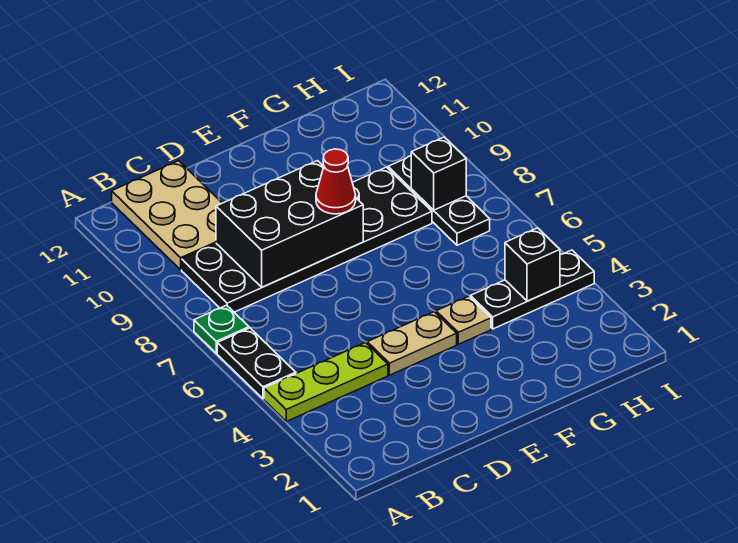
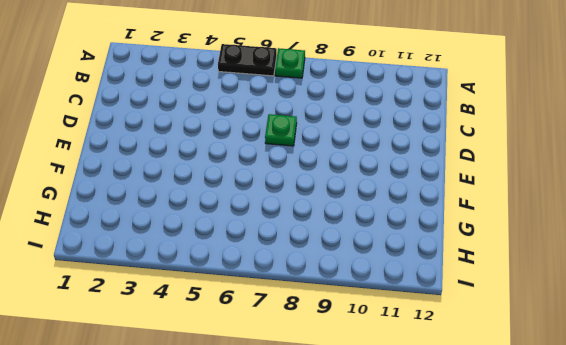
green plate D7 level 1 -> none
none -> lime plate A4:C4 level 1
none -> black plate B8:G9 level 1
none -> tan plate B10:C12 level 1

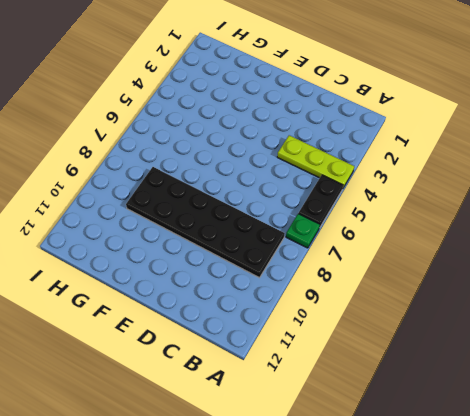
none -> tan plate B10:C12 level 1
none -> tan plate D4:E4 level 1
none -> tan plate F4 level 1

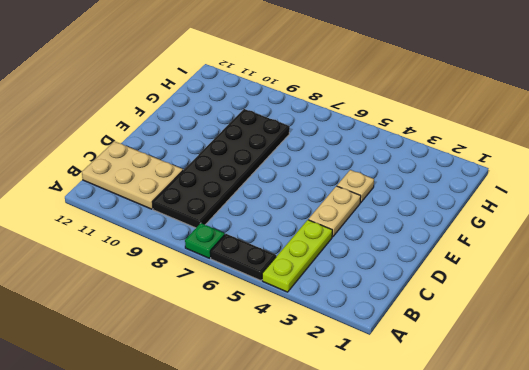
none -> black plate G4:I4 level 1
none -> black plate H7:H9 level 1
none -> black brick C8:E9 level 2

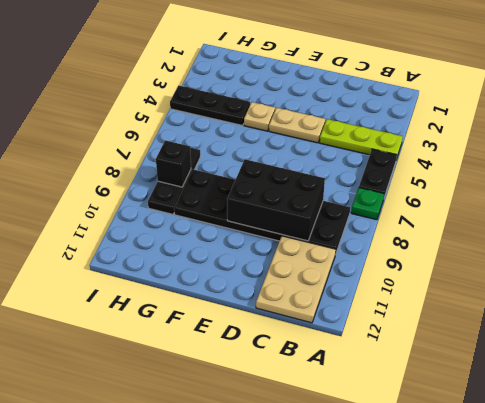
none -> black brick H4 level 2
none -> red cone E8 level 3

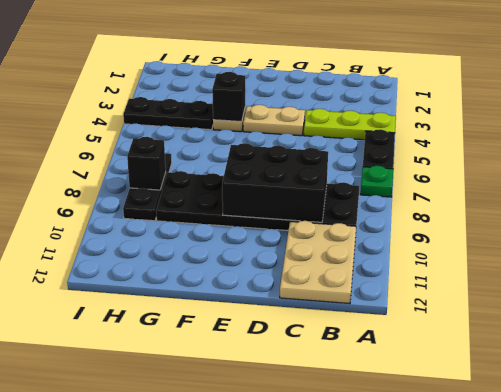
black brick F4 level 2 -> black brick H4 level 2
none -> red cone E8 level 3

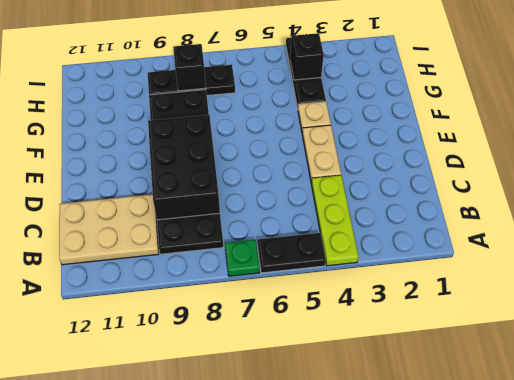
none -> red cone E8 level 3

